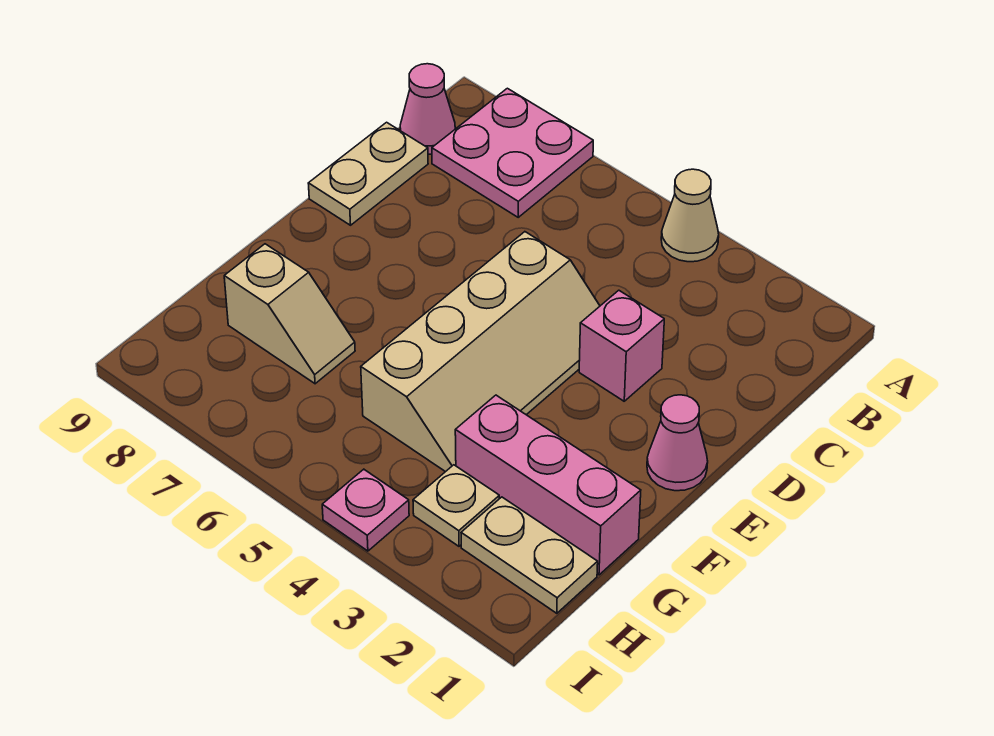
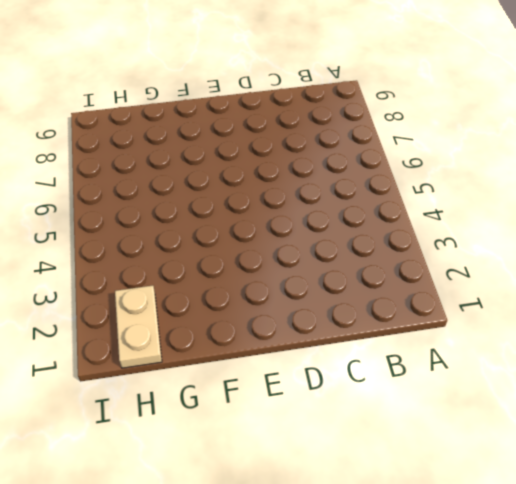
none -> tan cone A4 level 1
none -> pink plate A7:B8 level 1
none -> pink cone B9 level 1

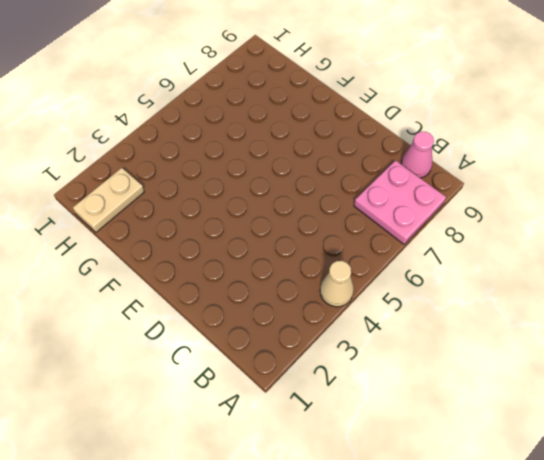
none -> tan plate C9:D9 level 1
none -> pink brick D3 level 1
none -> tan slope D4:G5 level 1 top 5

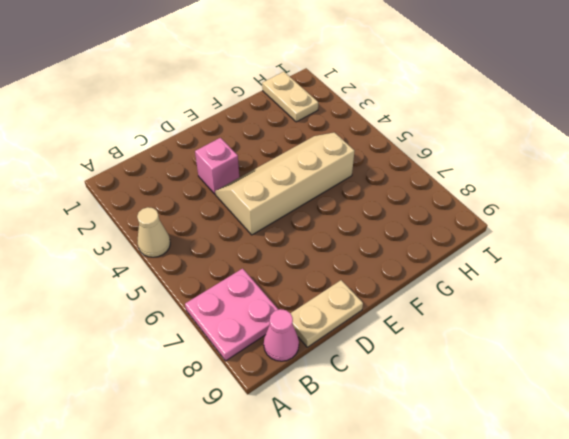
none -> pink cone E1 level 1
none -> pink brick G1:G3 level 1
none -> tan slope G7:G8 level 1 top 8

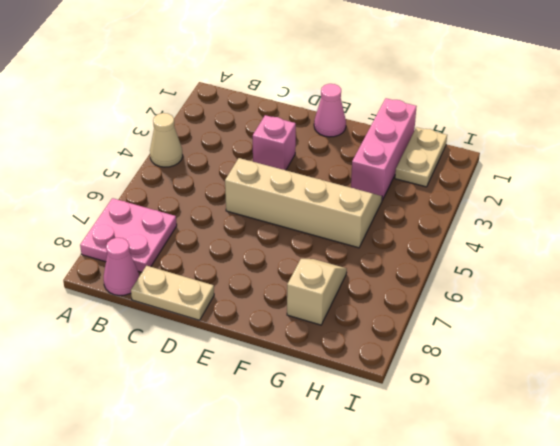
none -> tan plate H3 level 1
none -> pink plate I4 level 1

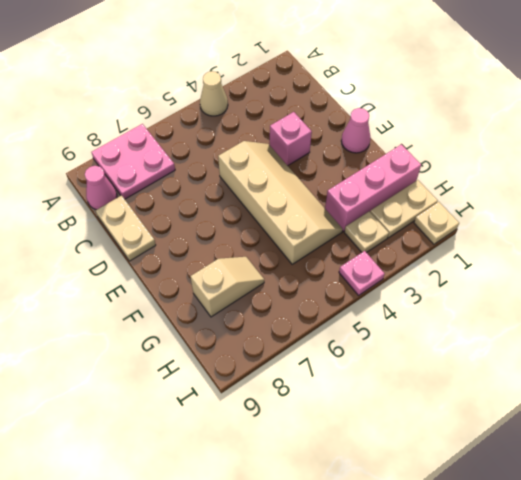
tan plate I1 level 1 -> none

